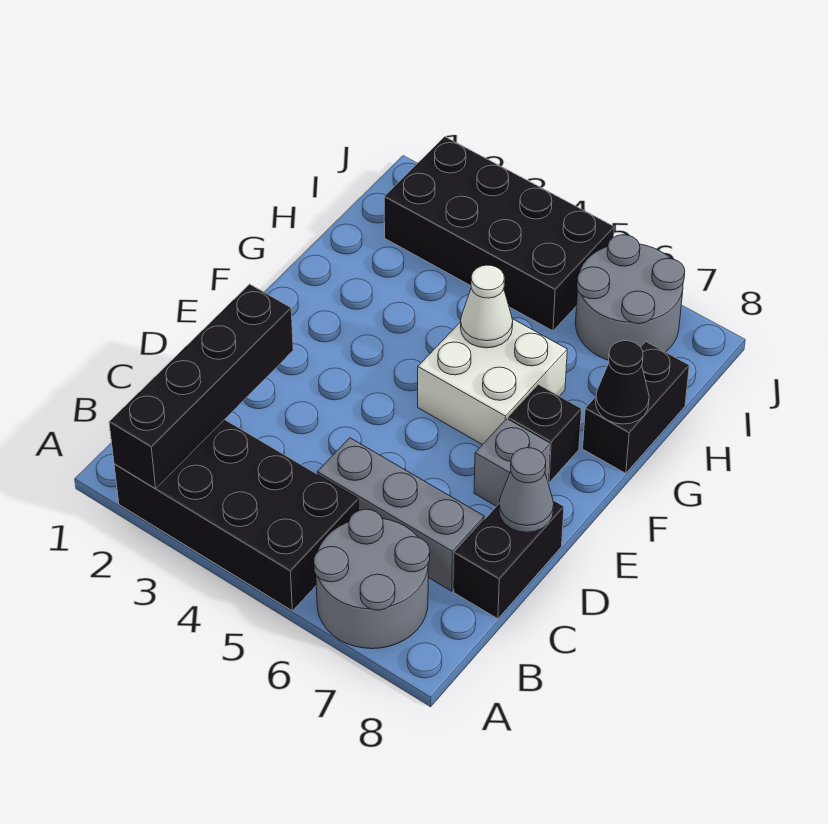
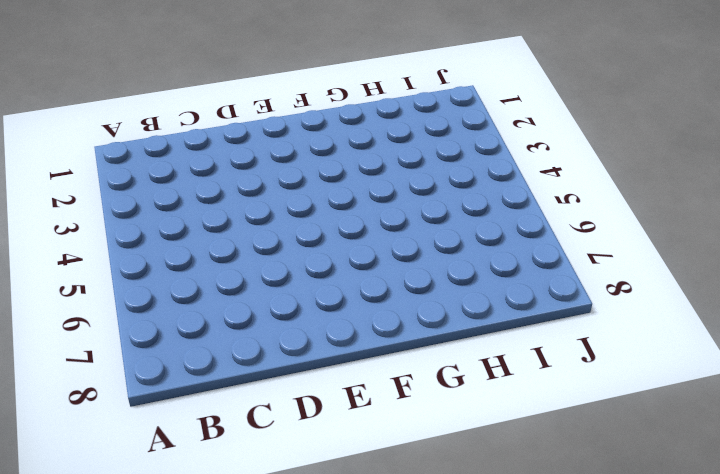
none -> black brick A2:B5 level 1
none -> grey round brick A6:B7 level 1
none -> grey brick C5:C7 level 1

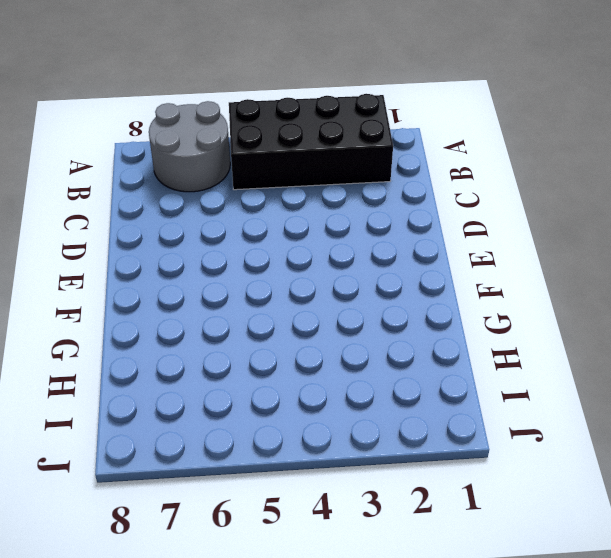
none -> grey brick C5:C7 level 1
none -> black brick C8:D8 level 1
none -> grey brick E7 level 1

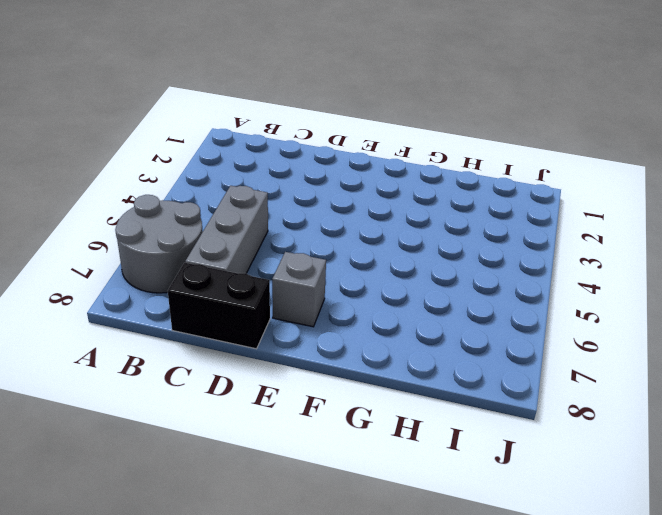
none -> black brick A2:B5 level 1
none -> white brick F5:G6 level 1
none -> black brick F7 level 1

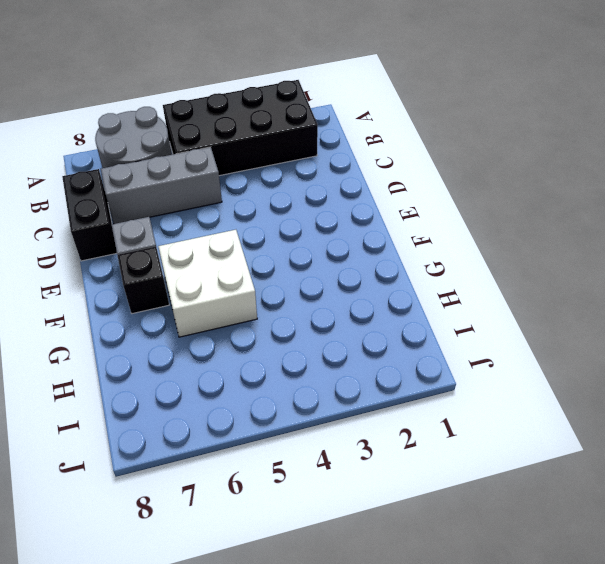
none -> black brick G8:H8 level 1
none -> black brick I2:J5 level 1
none -> grey round brick I6:J7 level 1

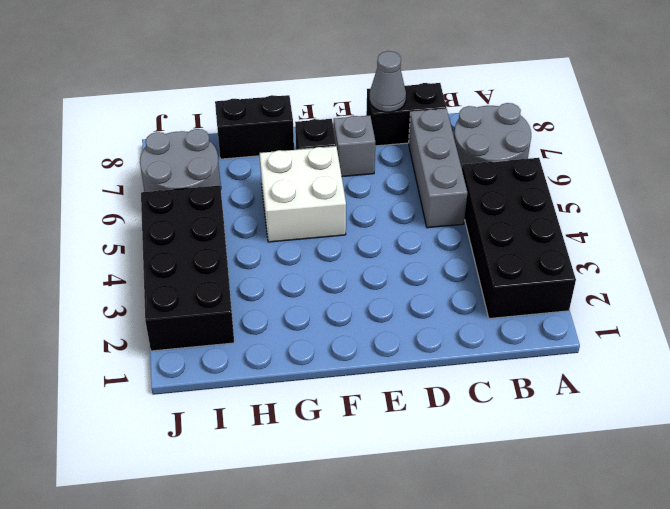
none -> black brick A2:D2 level 2
none -> white cone G5 level 2
none -> black cone G8 level 2

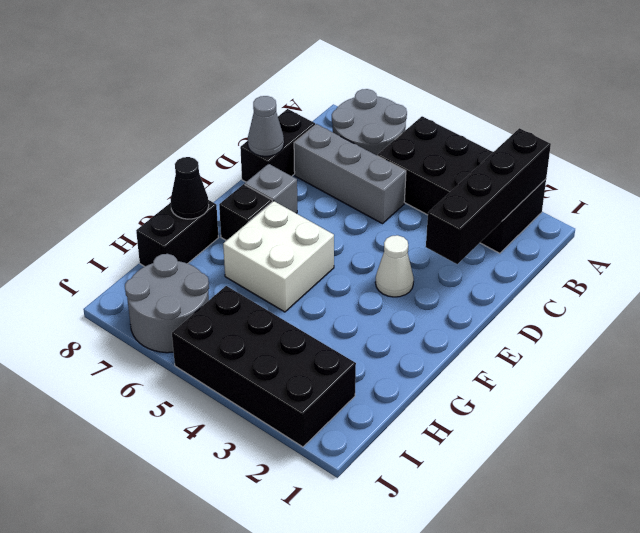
white cone E3 level 1 -> white cone G5 level 2

